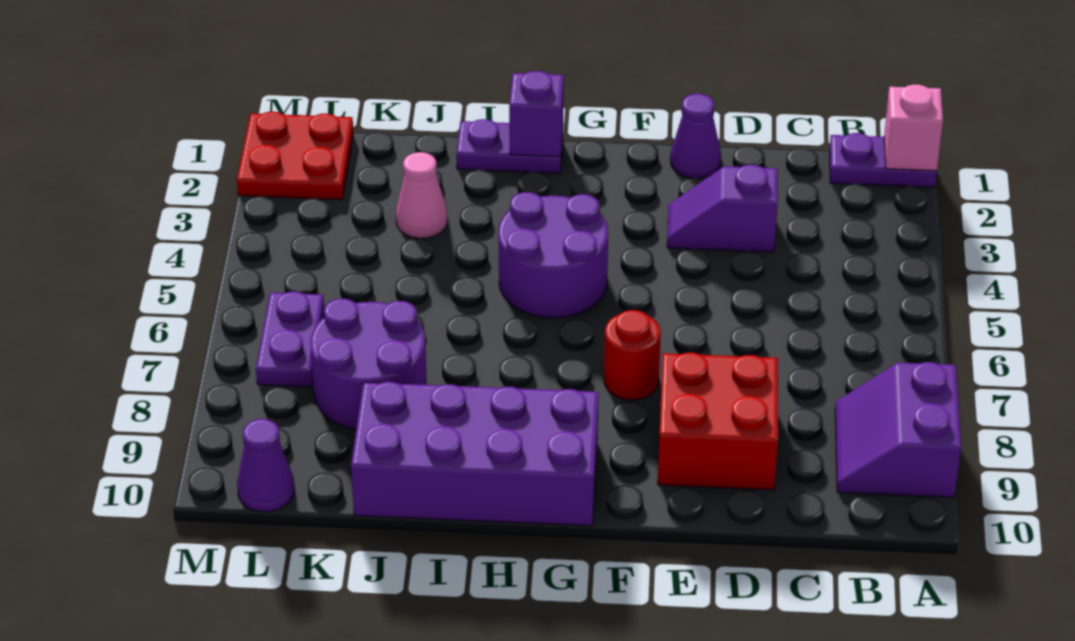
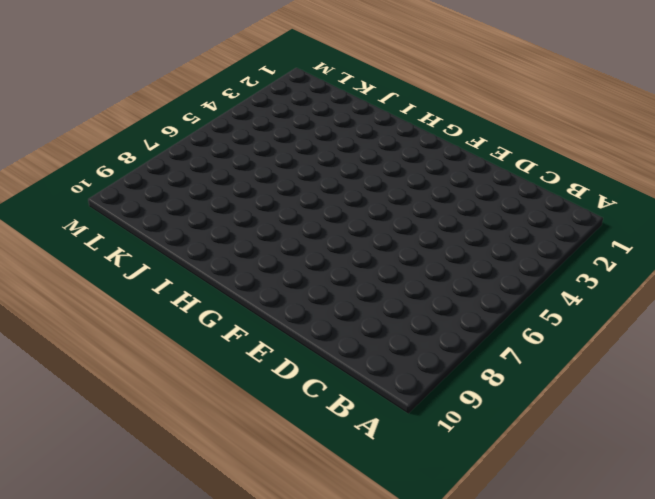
none -> purple plate A1:B1 level 1
none -> purple slope A8:B9 level 1 top A
none -> purple slope D3:E3 level 1 top D

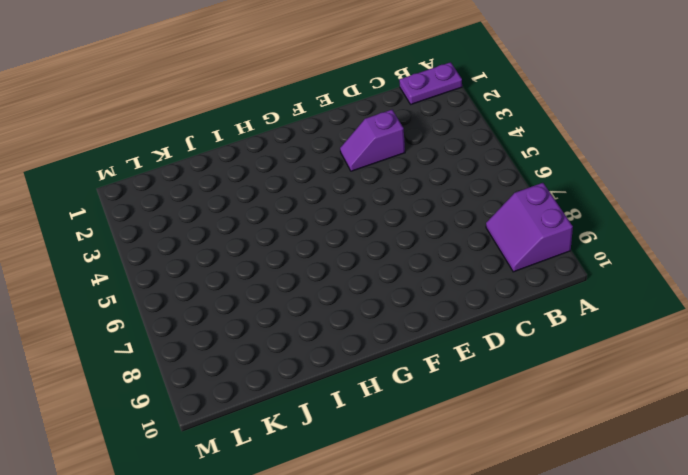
none -> red brick D8:E9 level 1
none -> purple cone E1 level 1
none -> red round brick F7 level 1

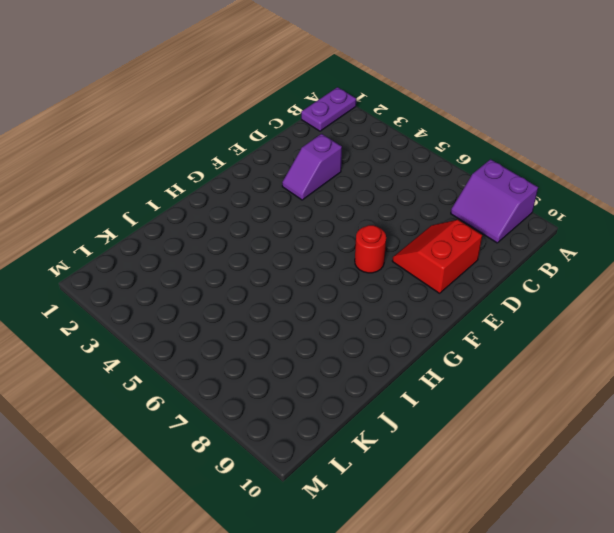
red slope D8:E9 level 1 top 9 -> red brick D8:E9 level 1
none -> purple cone E1 level 1
none -> purple round brick G4:H5 level 1
none -> purple brick G9:J10 level 1

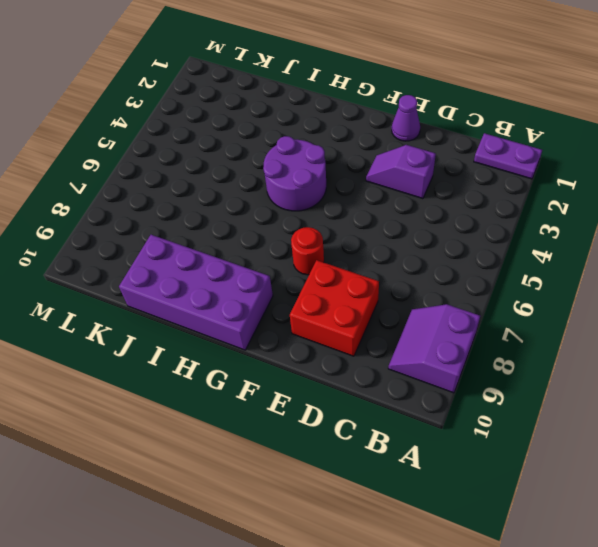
none -> purple plate H1:I1 level 1
none -> pink cone J3 level 1
none -> purple round brick J7:K8 level 1

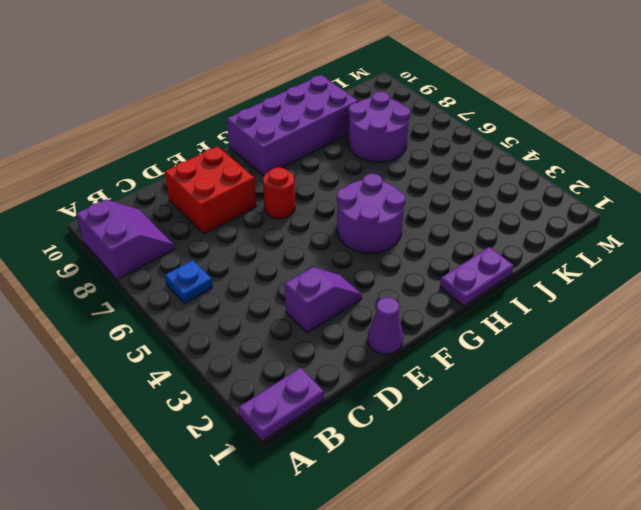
blue plate B6 level 1 -> none
none -> pink cone J3 level 1
none -> red plate L1:M2 level 1
none -> purple plate L6:L7 level 1

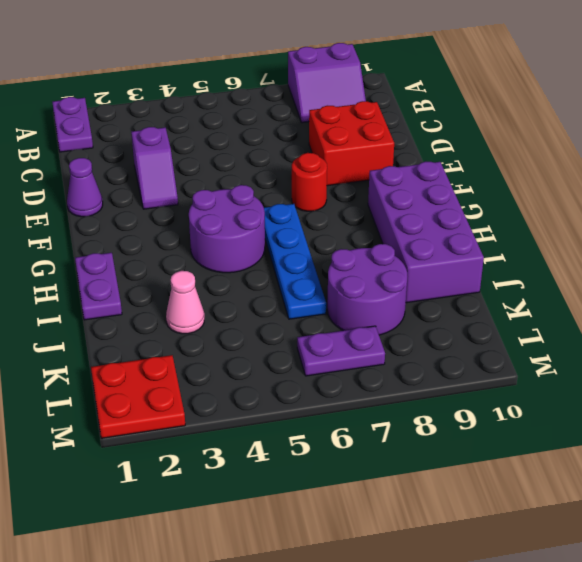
blue plate G6:J6 level 1 -> none
none -> purple cone L10 level 1
none -> pink brick A1 level 2
none -> purple brick H1 level 2

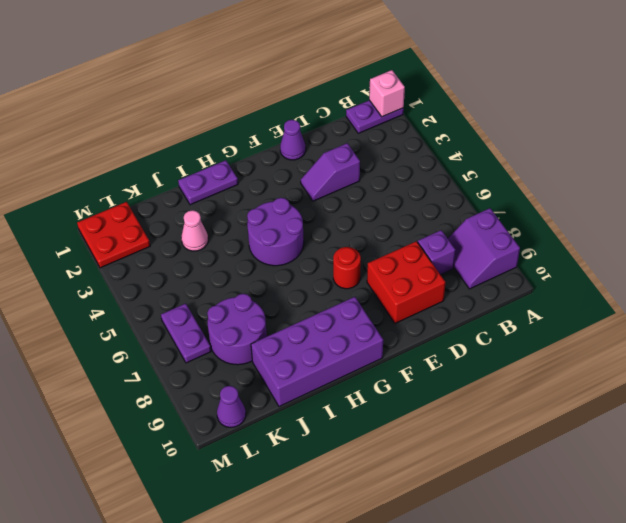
purple brick C8 level 1 -> purple brick H1 level 2

